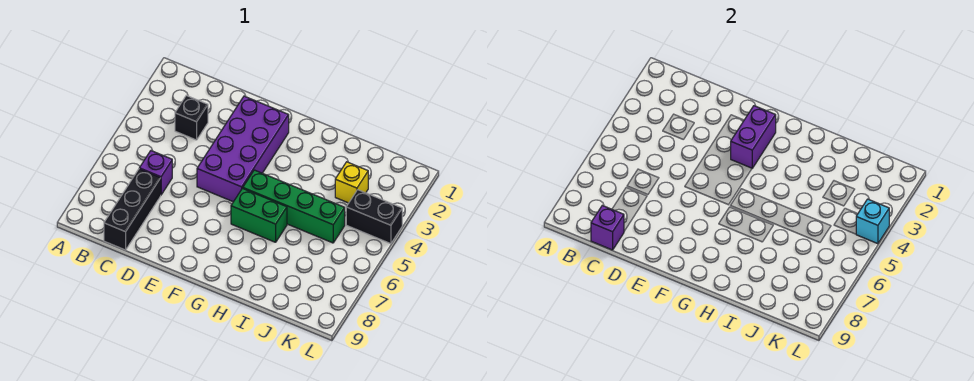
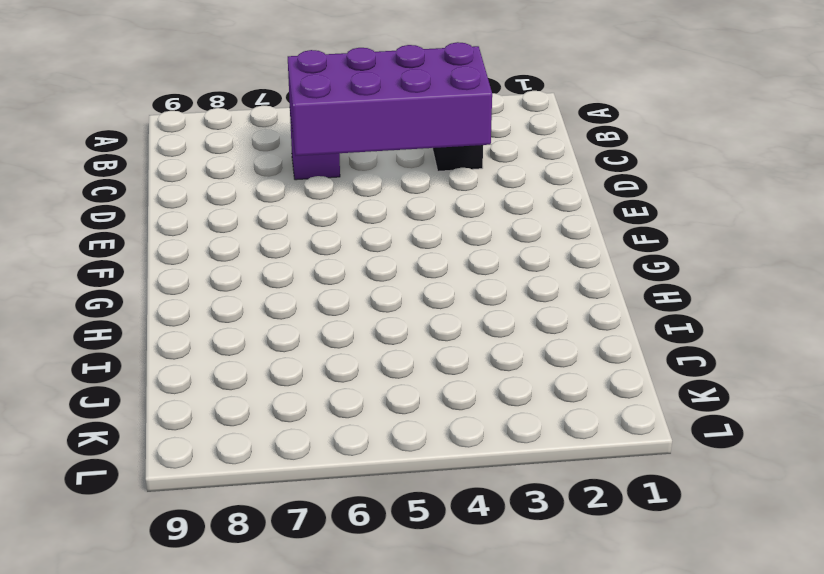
purple brick C3:D6 level 2 -> purple brick E2:F5 level 1
none -> black brick C7:C9 level 1
none -> green brick G5:J5 level 1

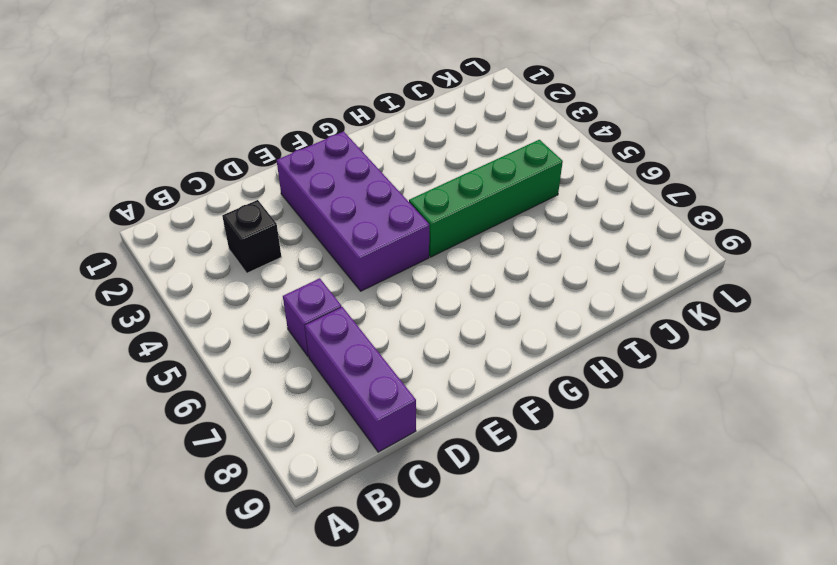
purple brick C7:C9 level 1 -> black brick C7:C9 level 1
none -> green brick G6:H6 level 1
none -> yellow brick J3 level 1

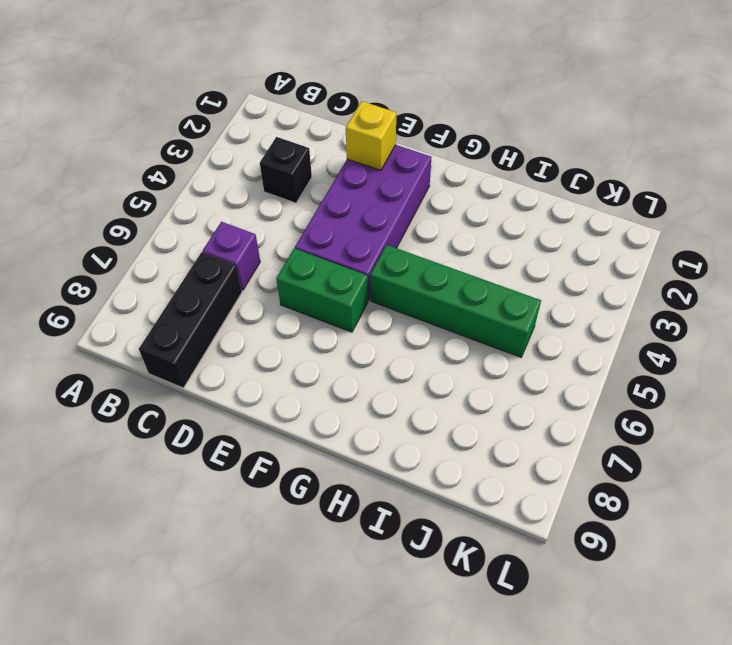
yellow brick E2 level 2 -> yellow brick J3 level 1
green brick E6:F6 level 1 -> green brick G6:H6 level 1
none -> black brick K4:L4 level 1
none -> purple brick C9 level 2

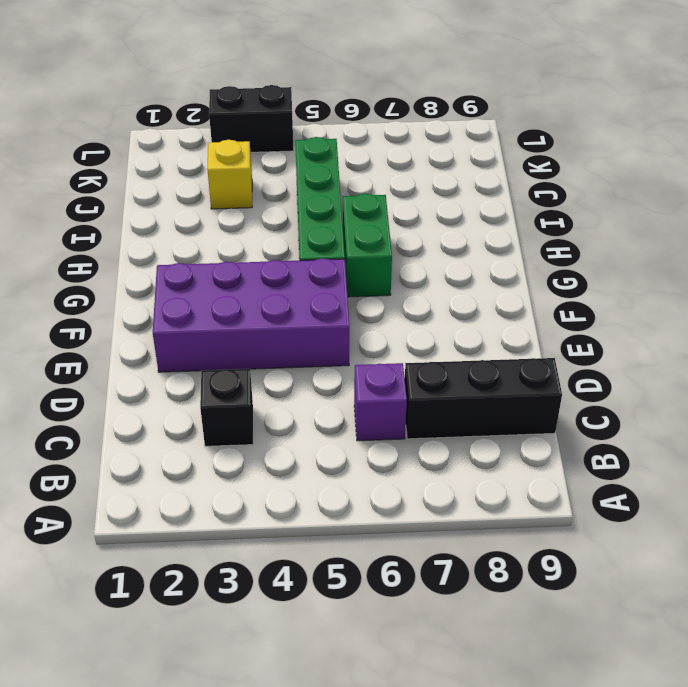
black brick L3:L4 level 1 -> black brick K4:L4 level 1
none -> purple brick C9 level 2
none -> purple brick F2:F3 level 2

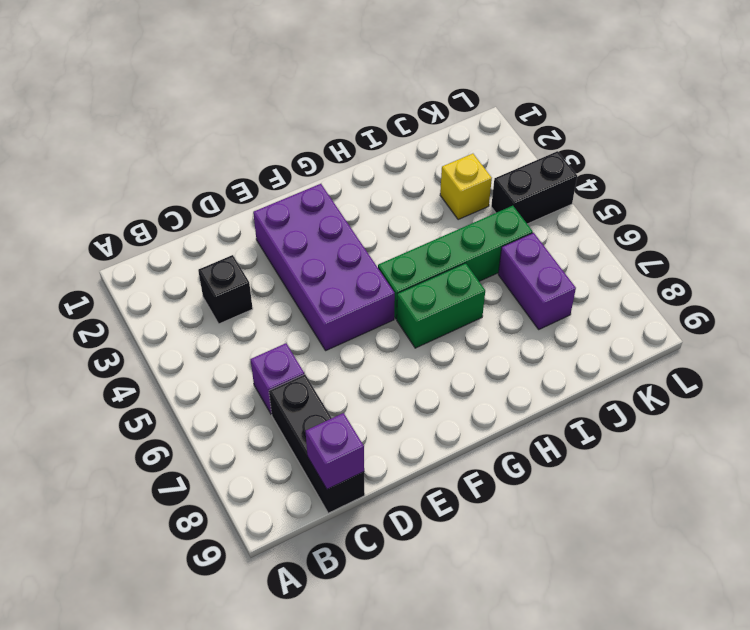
purple brick J6:J7 level 1 -> purple brick F2:F3 level 2
none -> cyan brick L4 level 2

